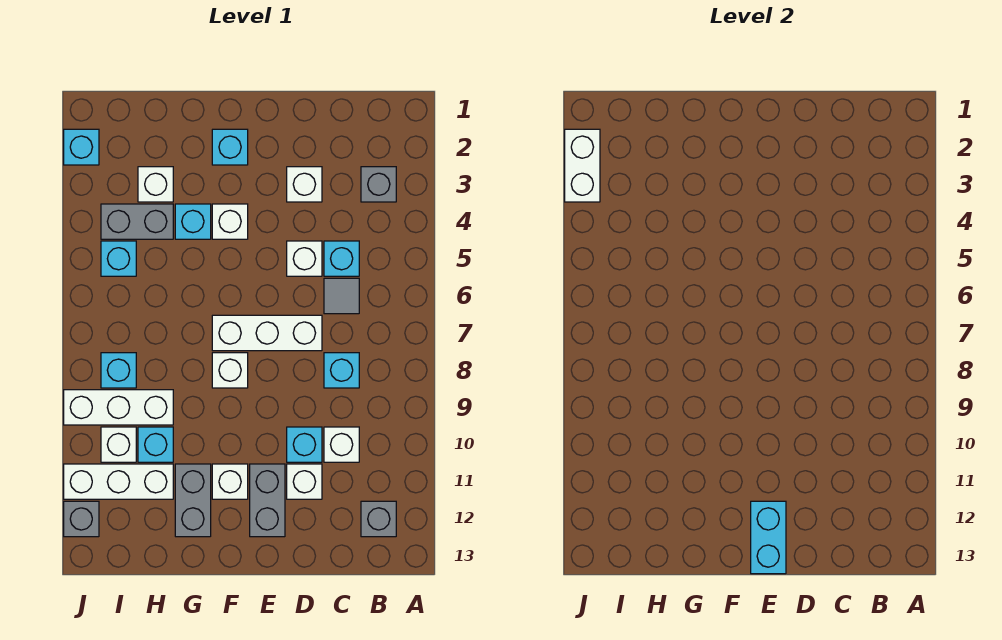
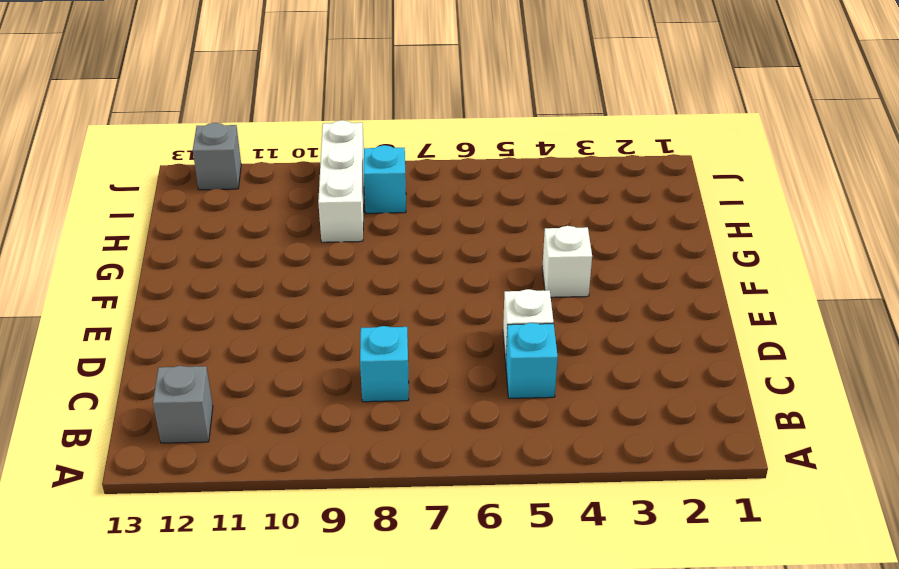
none -> grey brick B3 level 1
none -> grey tile C6 level 1
none -> white brick C10 level 1
none -> white brick D3 level 1

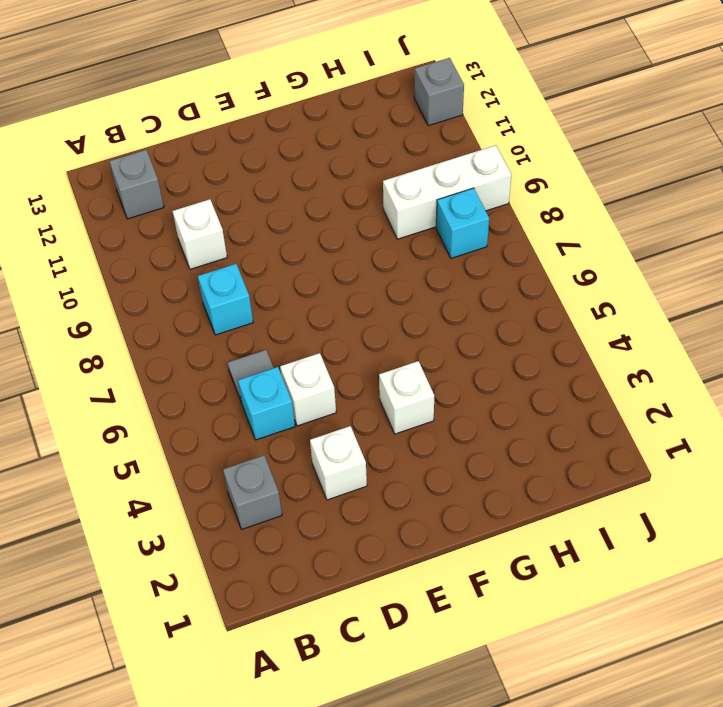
none -> white brick D7:F7 level 1
none -> cyan brick D10 level 1
none -> white brick D11 level 1
none -> grey brick E11:E12 level 1

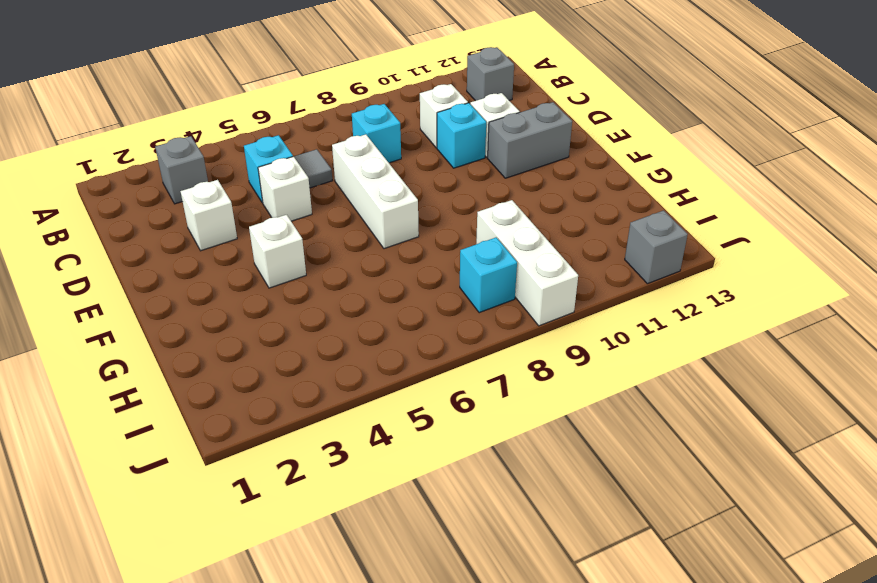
none -> cyan brick F2 level 1
none -> white brick F8 level 1
none -> white brick F11 level 1
none -> cyan brick G4 level 1

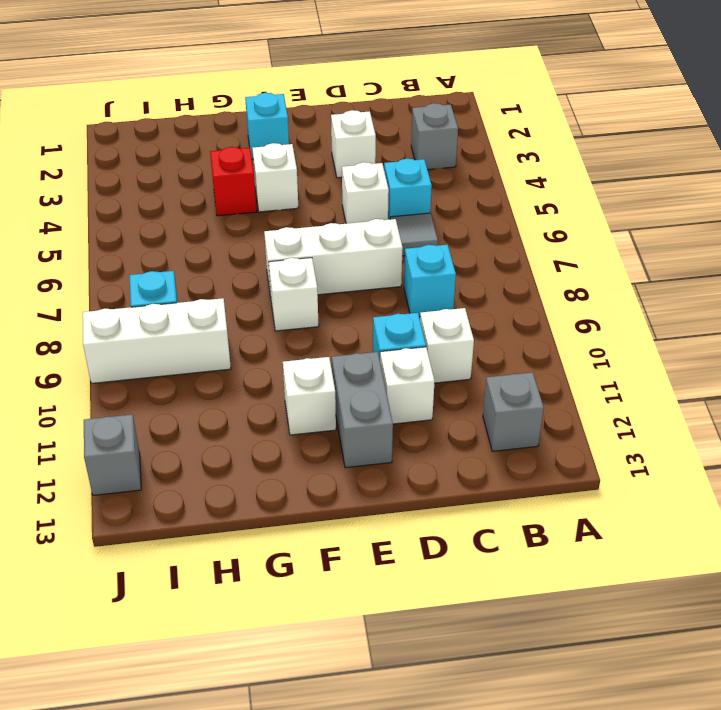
red brick G4 level 1 -> cyan brick G4 level 1
none -> grey brick G11:G12 level 1
none -> white brick H3 level 1
none -> grey brick H4:I4 level 1
none -> cyan brick H10 level 1

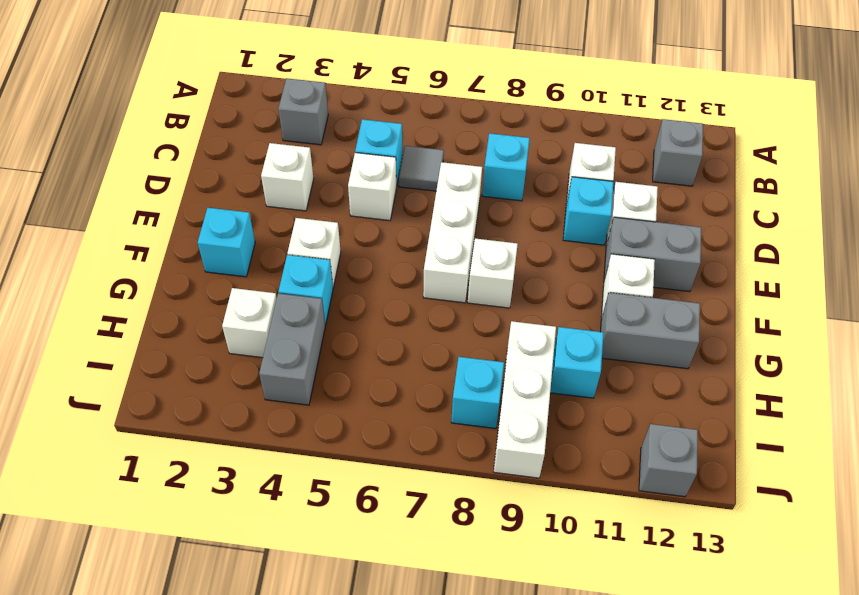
none -> white brick H11:J11 level 1
none -> cyan brick I5 level 1
none -> white brick I10 level 1
none -> cyan brick J2 level 1

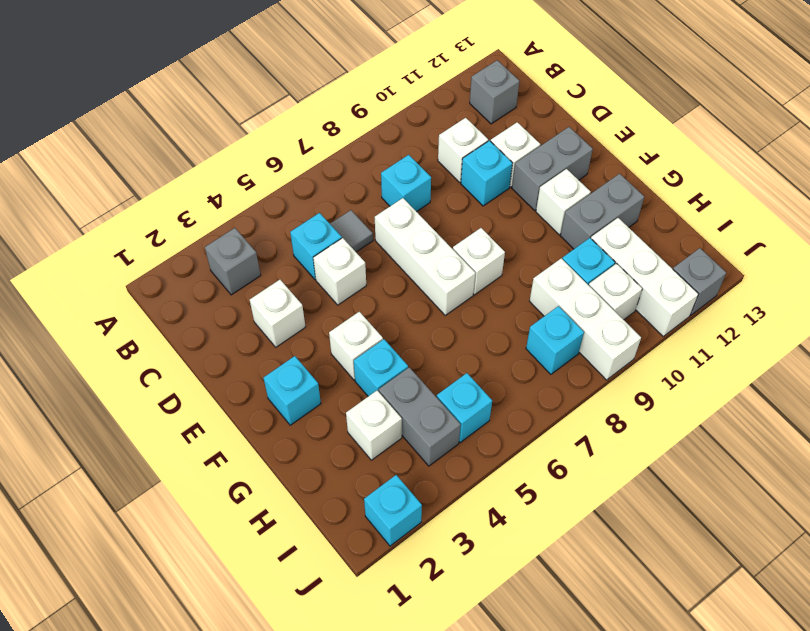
none -> cyan brick E12:E13 level 2
none -> white brick J2:J3 level 2

